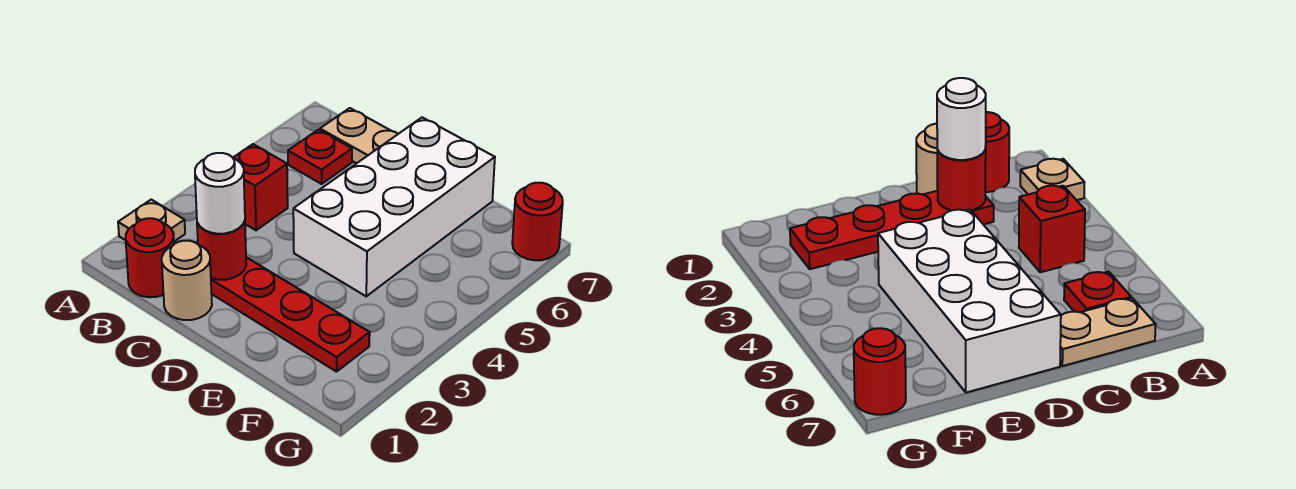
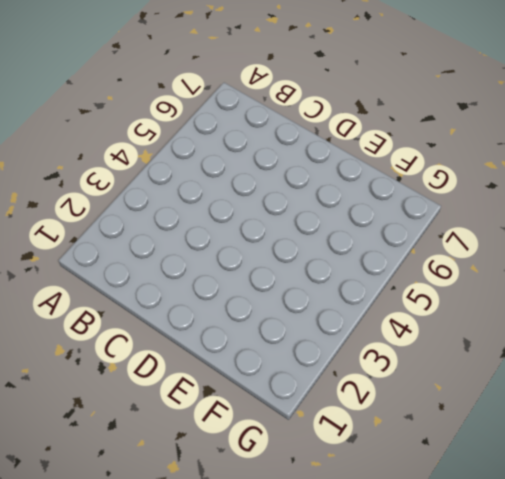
none -> tan plate A2 level 1
none -> red round brick B1 level 1

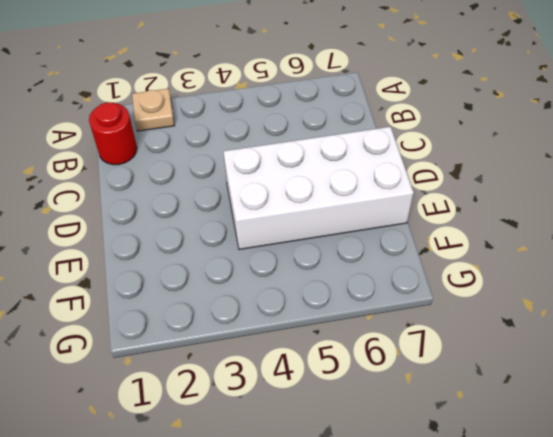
none -> red brick B4 level 1
none -> red plate B6 level 1

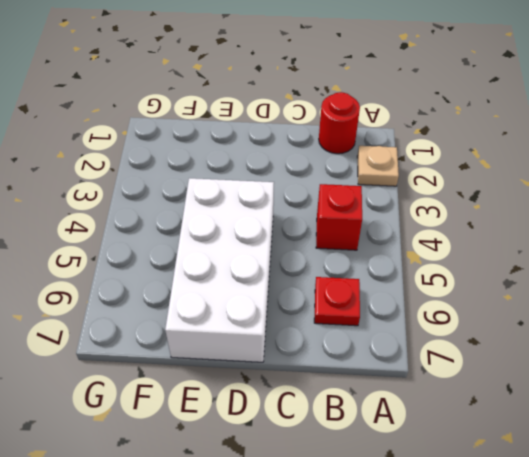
none -> tan plate B7:C7 level 1
none -> tan round brick C1 level 1

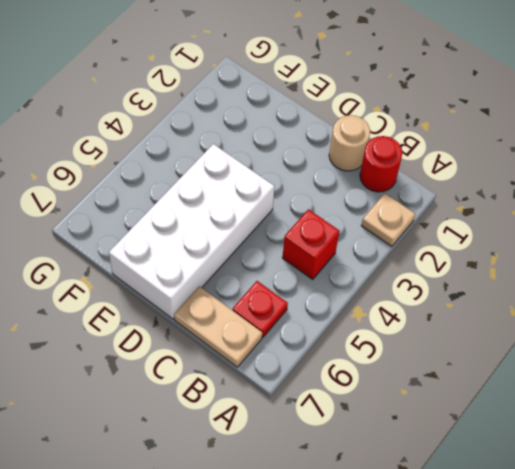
none -> red plate C2:F2 level 1
none -> red round brick G7 level 1

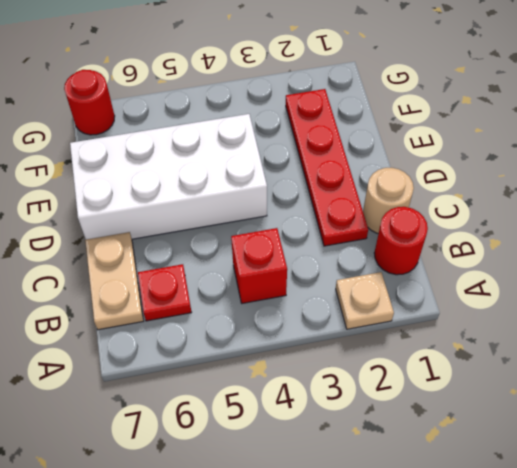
none -> red round brick C2 level 2
none -> white round brick C2 level 3

